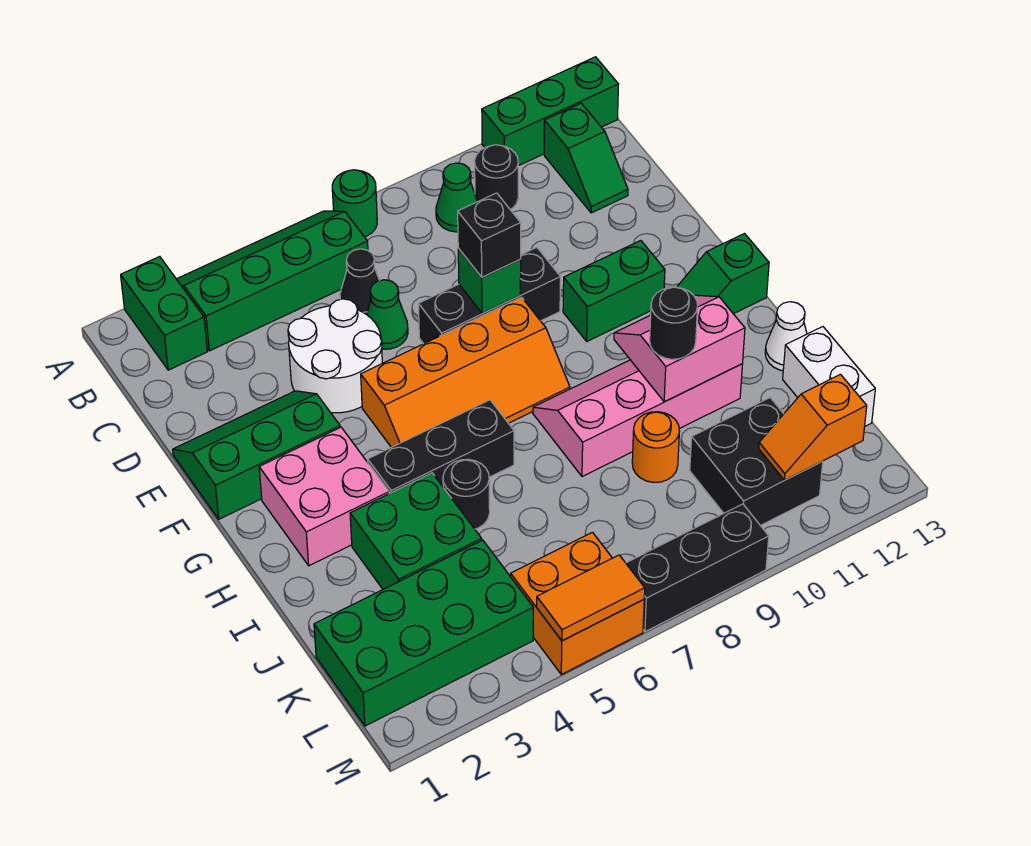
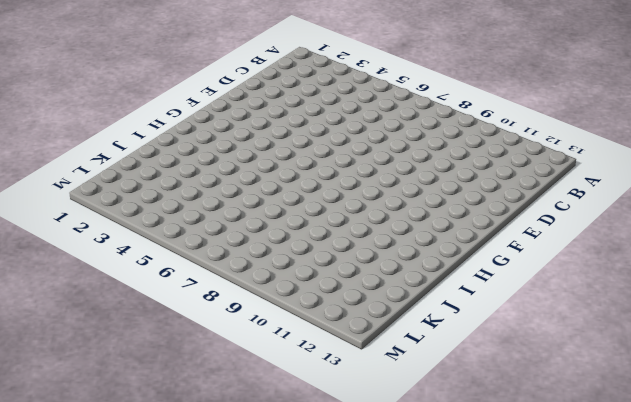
none -> green brick A2:B2 level 1
none -> green slope A3:B6 level 1 top B
none -> green round brick A7 level 1
none -> green brick A11:A13 level 1

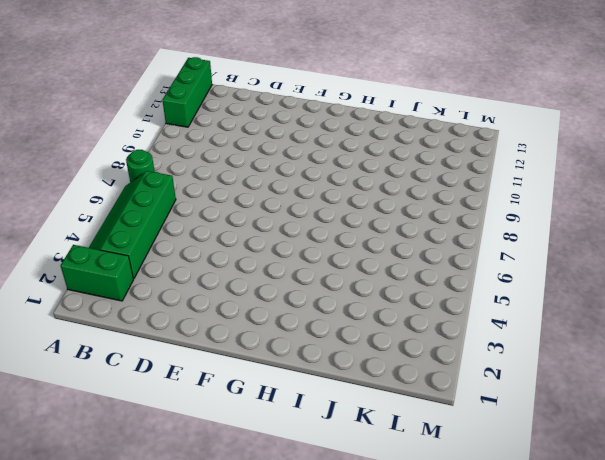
none -> green cone B9 level 1
none -> black round brick B10 level 1
none -> green slope B12:C12 level 1 top B
none -> black cone C6 level 1

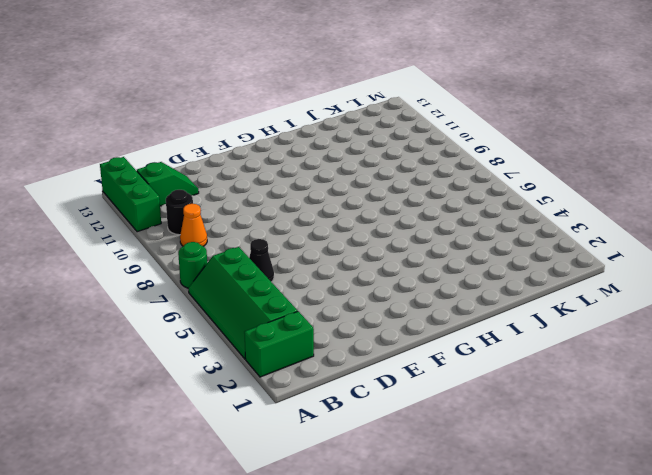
orange cone B9 level 1 -> green cone B9 level 1
none -> white round brick D4:E5 level 1
none -> green cone D6 level 1
none -> green slope E1:F3 level 1 top F
none -> black brick E7:E9 level 1

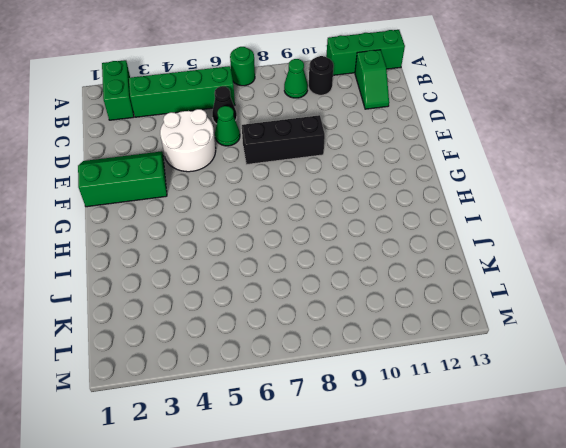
none -> orange slope F5:G8 level 1 top F
none -> green brick F10:F11 level 1
none -> pink brick G2:H3 level 1
none -> green slope G12:G13 level 1 top 13

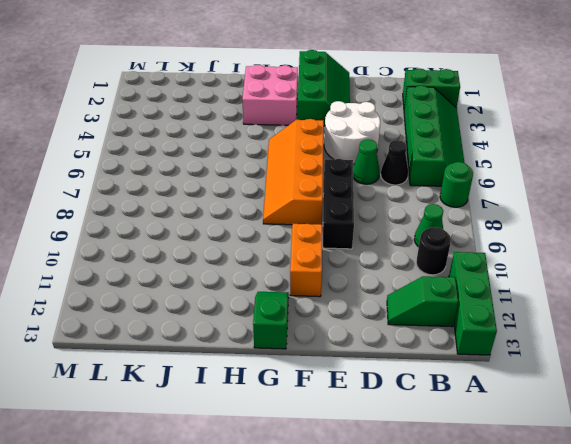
orange brick F10:F11 level 1 -> green brick F10:F11 level 1
none -> black brick H4:H6 level 1
none -> pink slope H8:I11 level 1 top I
none -> green brick I3:J4 level 1
none -> black round brick I5 level 1

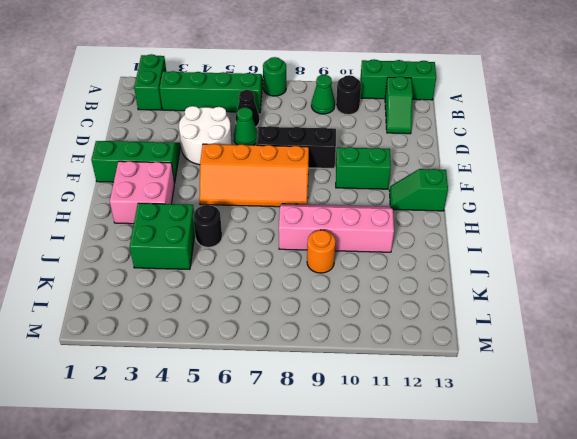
none -> black brick H4:H6 level 1
none -> white cone I13 level 1
none -> white brick J13:K13 level 1
none -> green brick K1:L4 level 1

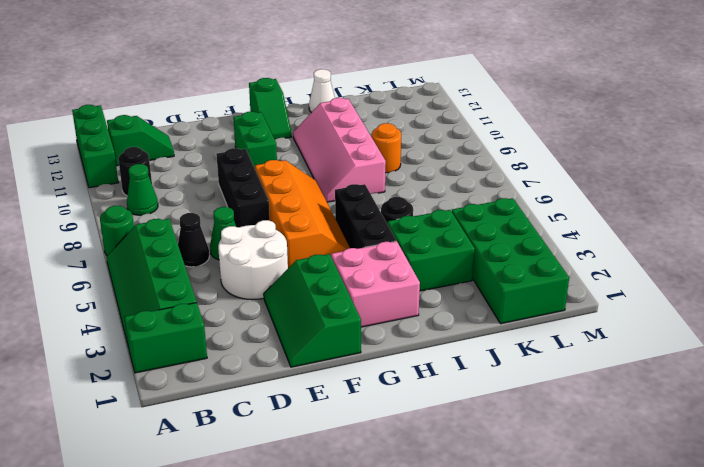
none -> white brick J13:K13 level 1
none -> black brick K10:L11 level 1
none -> orange brick L5:M6 level 1
none -> black brick M7:M9 level 1

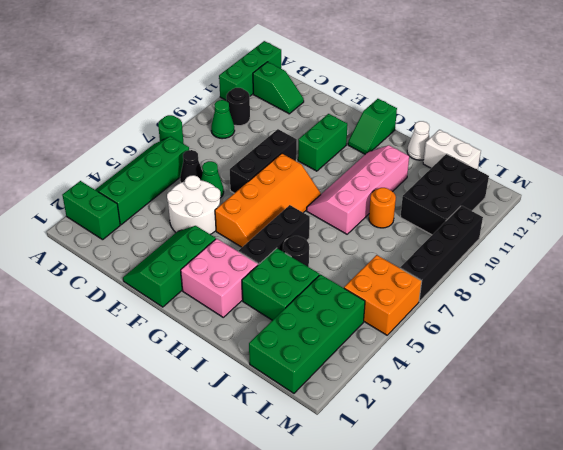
black brick K10:L12 level 1 -> black brick K10:L11 level 1
black brick M7:M10 level 1 -> black brick M7:M9 level 1
none -> green brick E8 level 2
none -> pink slope H10:I11 level 2 top I
none -> orange slope L11:L12 level 2 top 12
none -> orange tile M5:M6 level 2

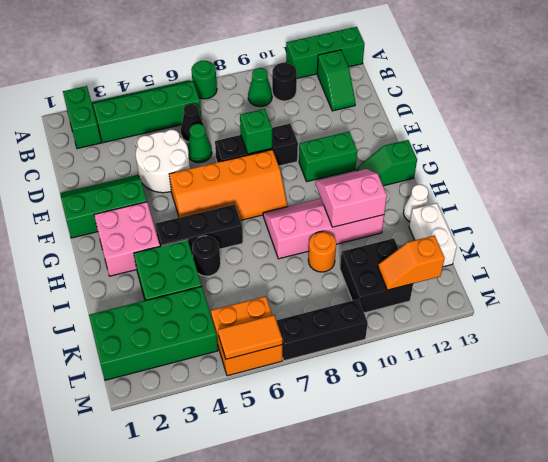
none -> black brick E8 level 3
none -> black round brick I10 level 3

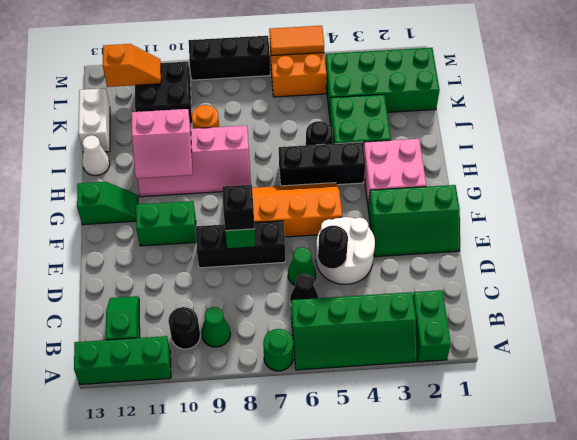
black round brick D5 level 2 -> black round brick I10 level 3

